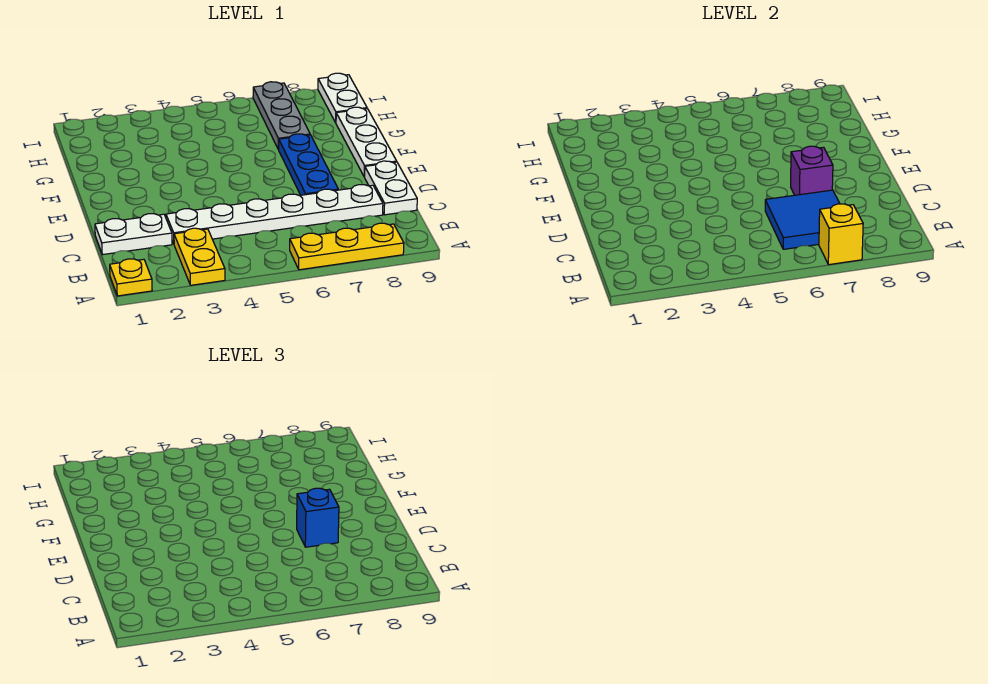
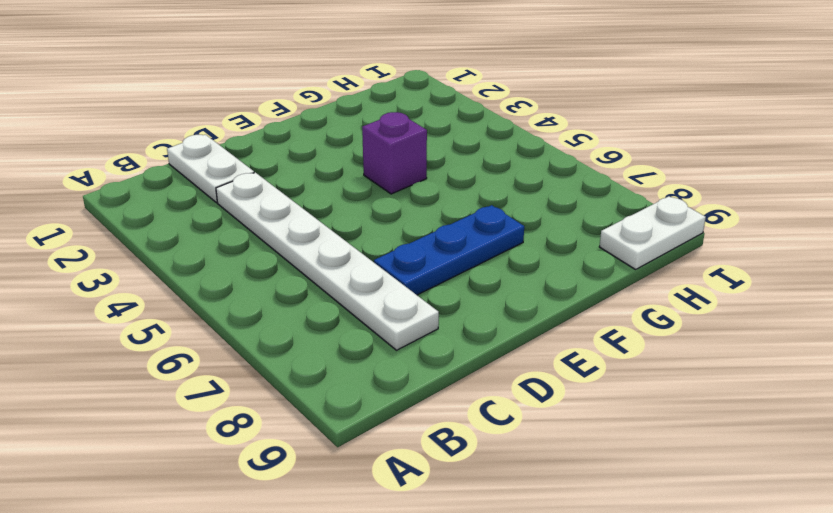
purple brick F4 level 1 -> purple brick D7 level 2
none -> yellow plate A1 level 1
none -> yellow plate A3:B3 level 1
none -> yellow plate A6:A8 level 1

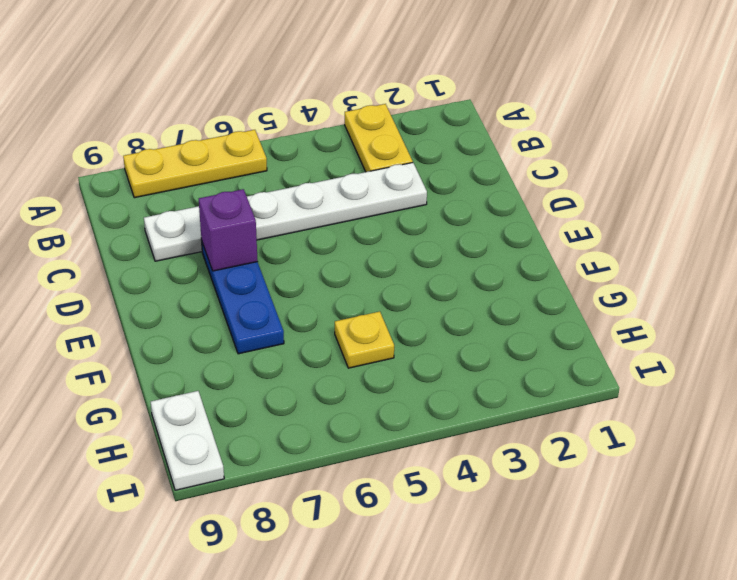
yellow plate G5 level 1 -> yellow plate A1 level 1
none -> white plate C1:C2 level 1
none -> white plate C9:D9 level 1
none -> white plate E9:G9 level 1

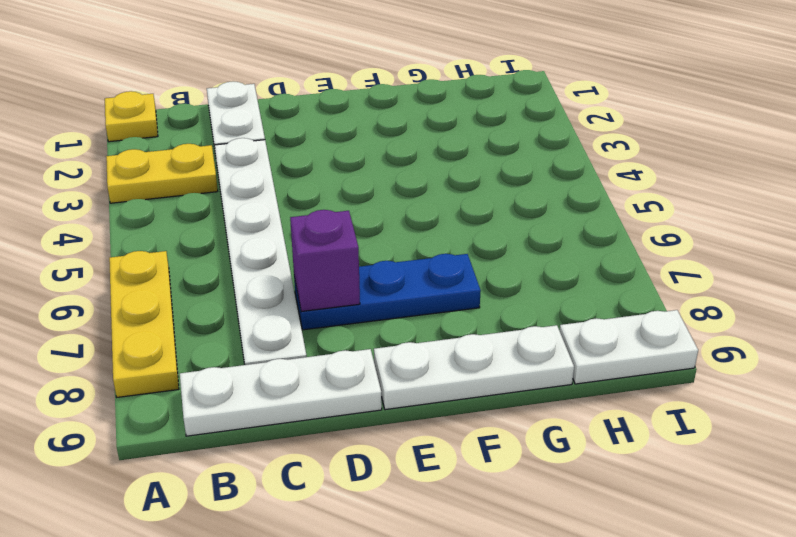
white plate B9:D9 level 1 -> white plate C9:D9 level 1
none -> grey plate G7:I7 level 1
none -> yellow brick A7 level 2
none -> blue tile B6:C7 level 2

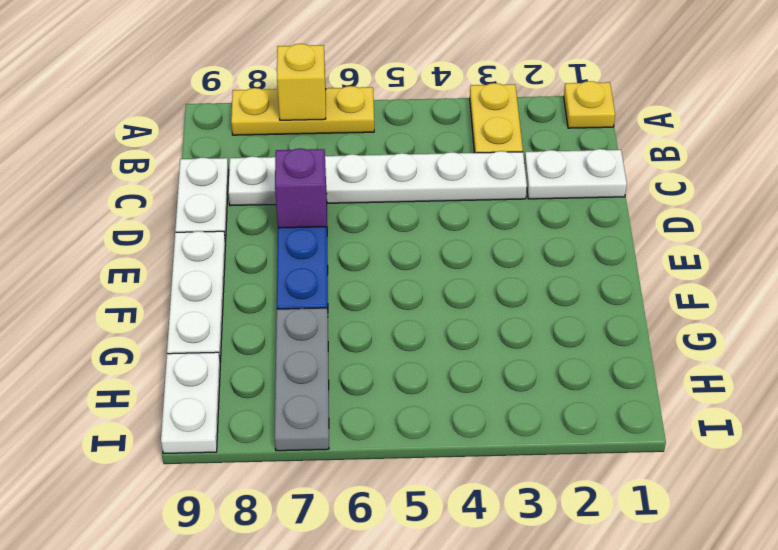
none -> blue tile B6:C7 level 2
none -> blue brick D7 level 3

